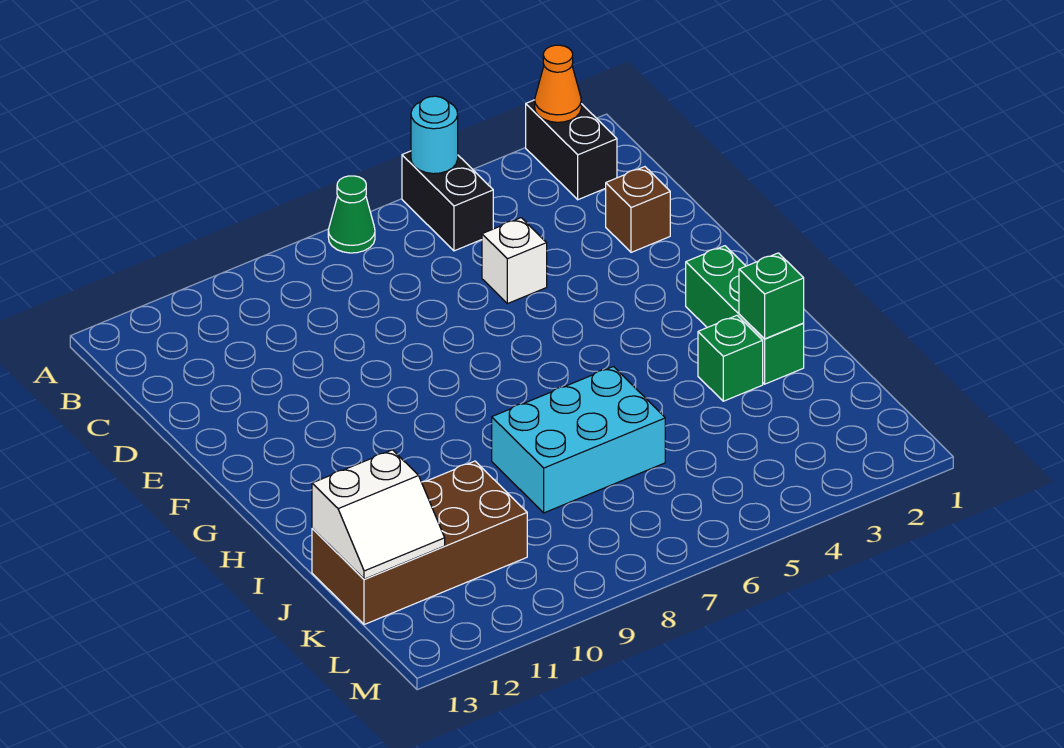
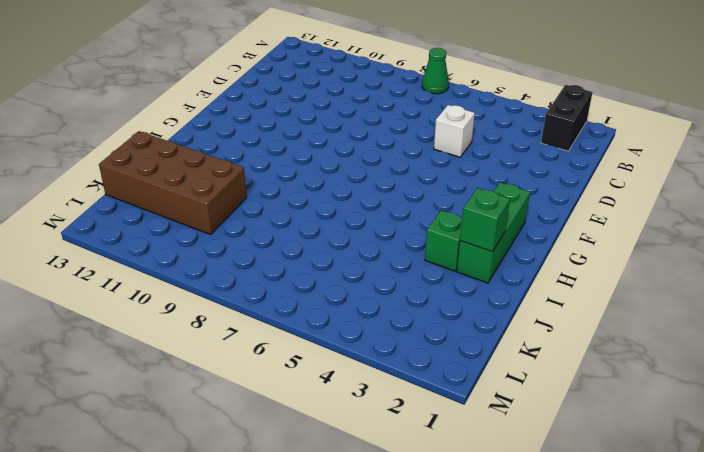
none -> black brick A5:B5 level 1
none -> brown brick D2 level 1
none -> cyan brick I6:J8 level 1

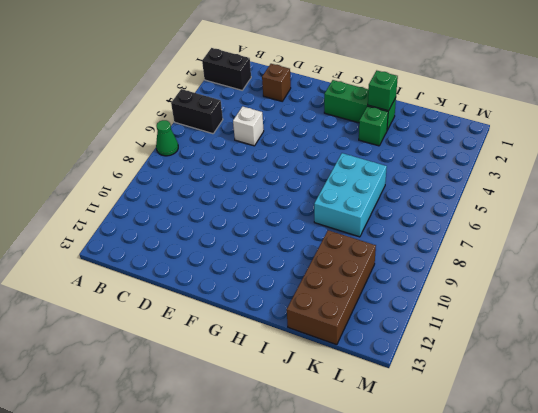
none -> orange cone A2 level 2
none -> cyan round brick A5 level 2
none -> white slope J12:K13 level 2 top J

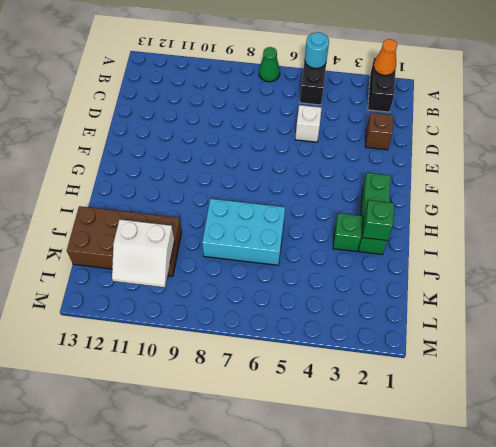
white slope K10:L11 level 2 top K -> white slope J12:K13 level 2 top J

